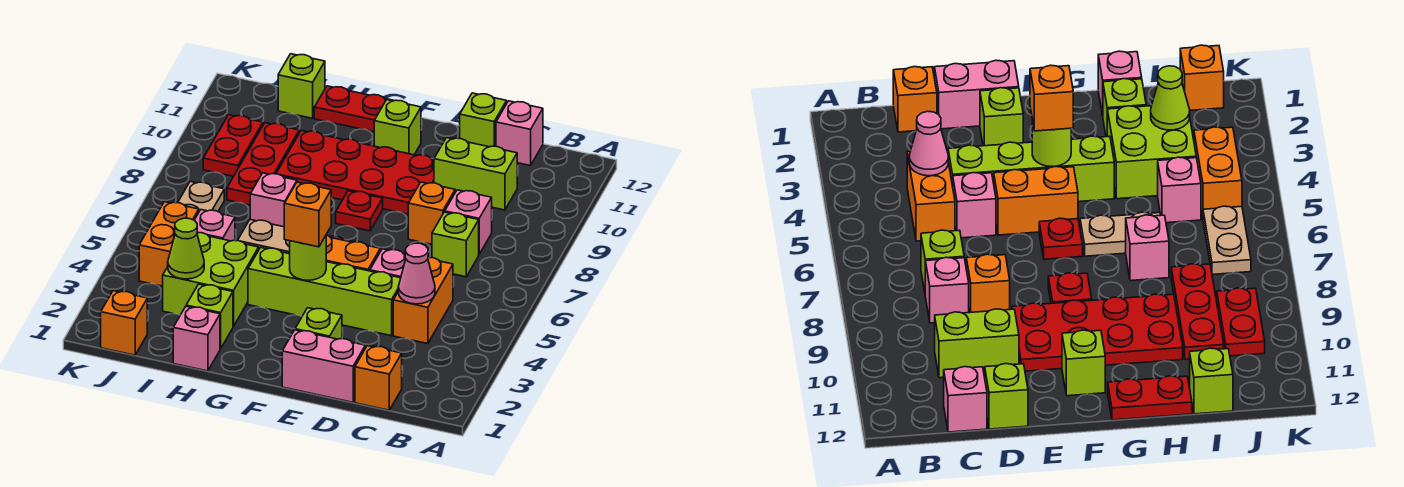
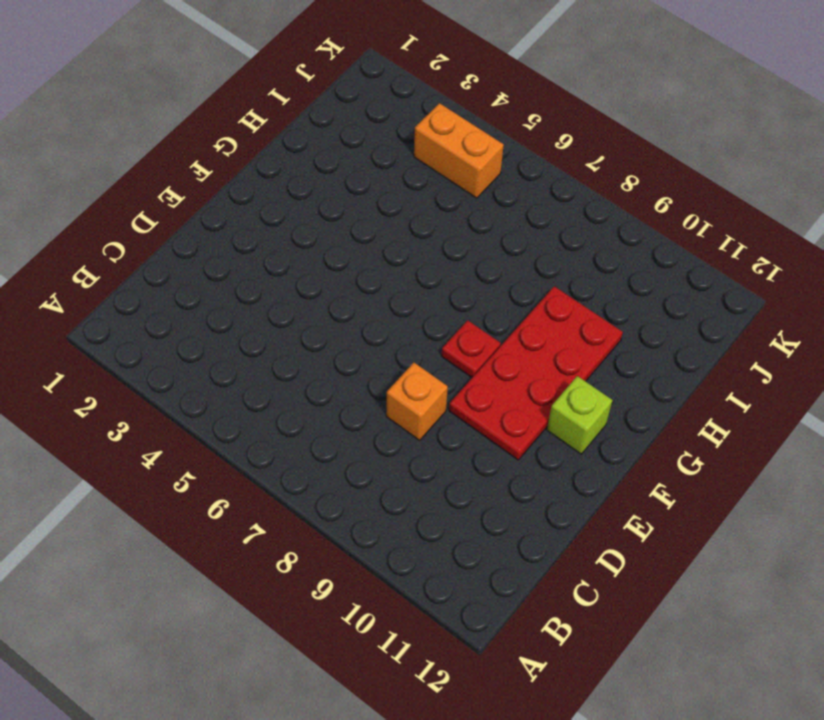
none -> orange brick C1 level 1
none -> orange brick C4:C5 level 1
none -> lime brick C7 level 1
none -> pink brick C8 level 1

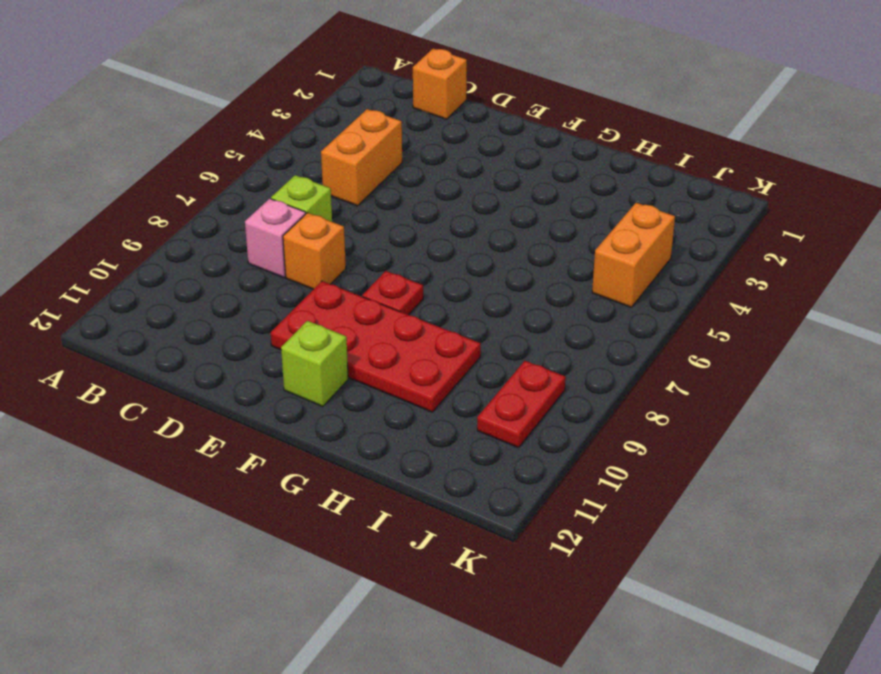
none -> lime brick C10:D10 level 1
none -> pink brick C12 level 1
none -> pink brick D1:E1 level 1
none -> lime brick D4:G4 level 1

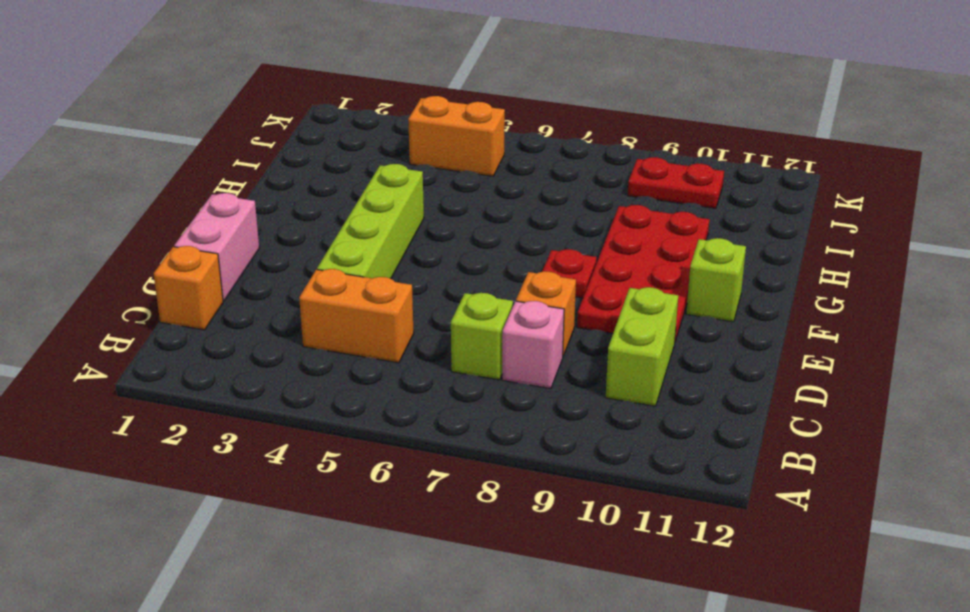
none -> pink brick C12 level 1
none -> pink brick D5 level 1
none -> lime brick D12 level 1
none -> lime brick E2 level 1

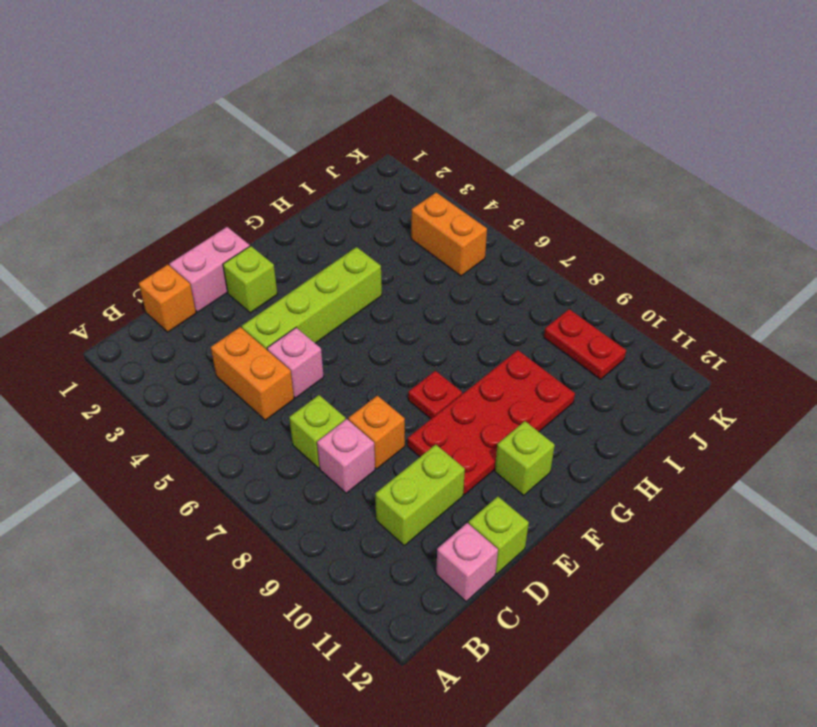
none -> orange brick E5:F5 level 1
none -> red plate F6 level 1
none -> tan plate G6:H6 level 1
none -> red plate G12:H12 level 1

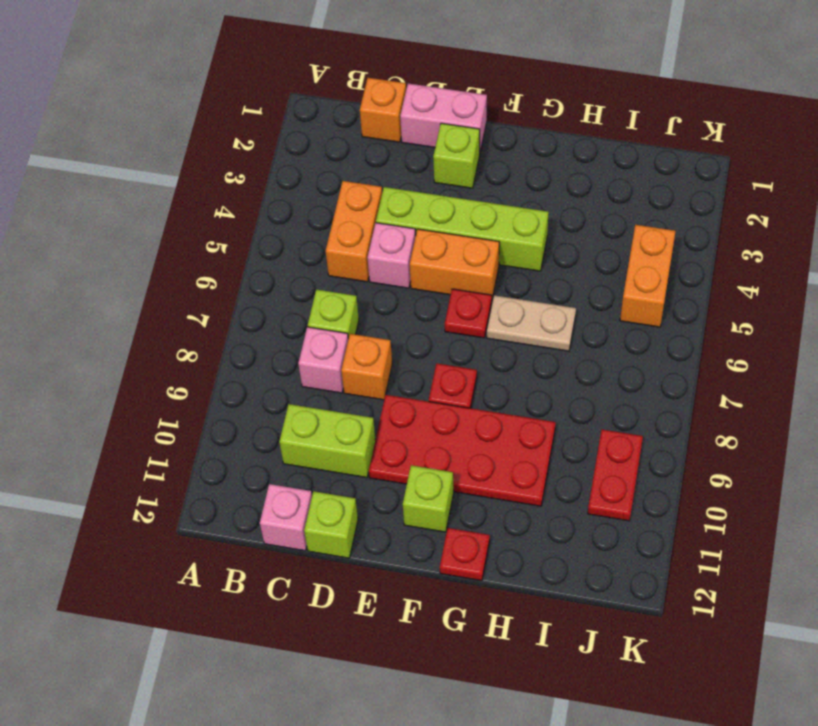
red plate G12 level 1 -> red plate G12:H12 level 1
none -> pink brick H1 level 1
none -> lime brick H2 level 1
none -> lime brick H3:I4 level 1
none -> pink brick H7 level 1

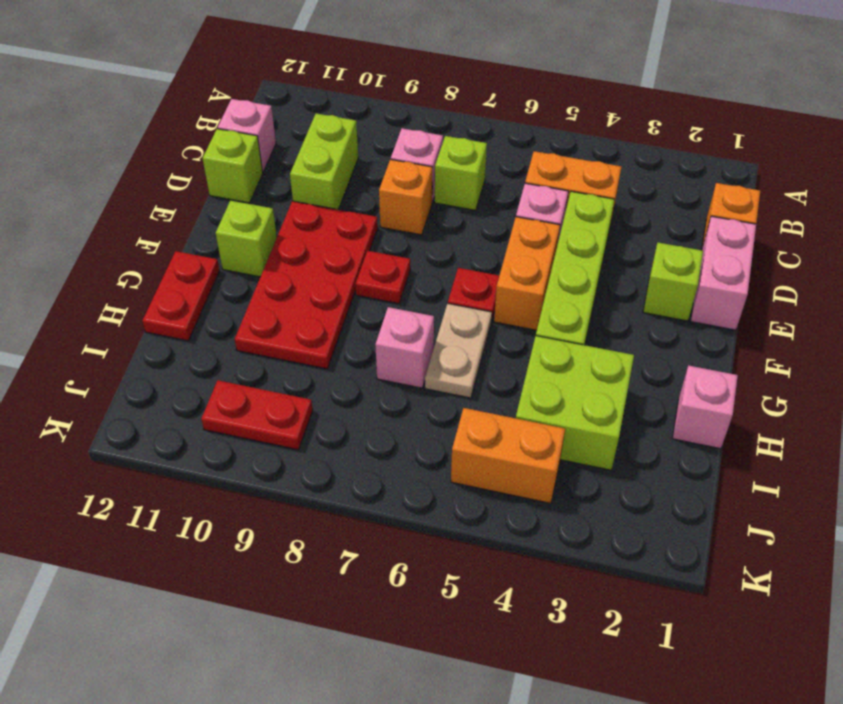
none -> lime brick H2 level 1
none -> pink brick I5 level 1
none -> red plate I8:I10 level 1
none -> lime brick I12 level 1

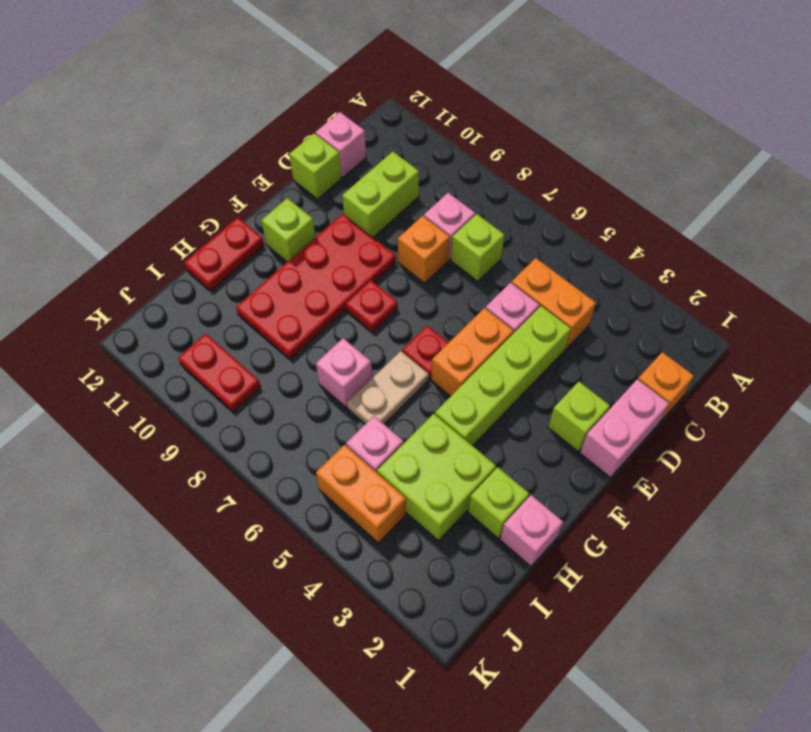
none -> red plate I8:I10 level 1
none -> lime brick I12 level 1
none -> orange brick J1 level 1
none -> tan plate J6:J7 level 1

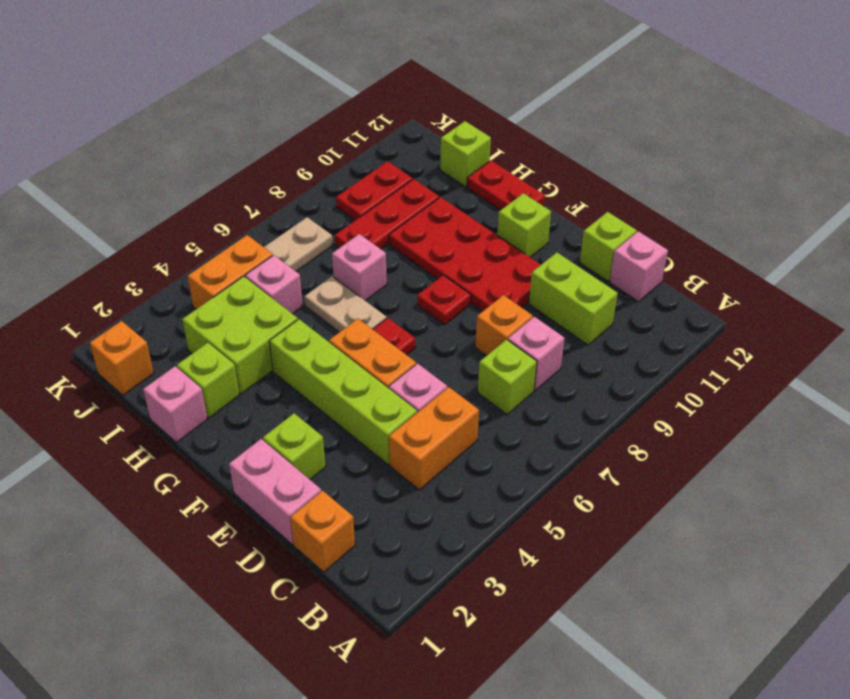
none -> pink cone C4 level 2
none -> lime round brick F4 level 2
none -> lime cone I3 level 2
none -> orange brick F4 level 3

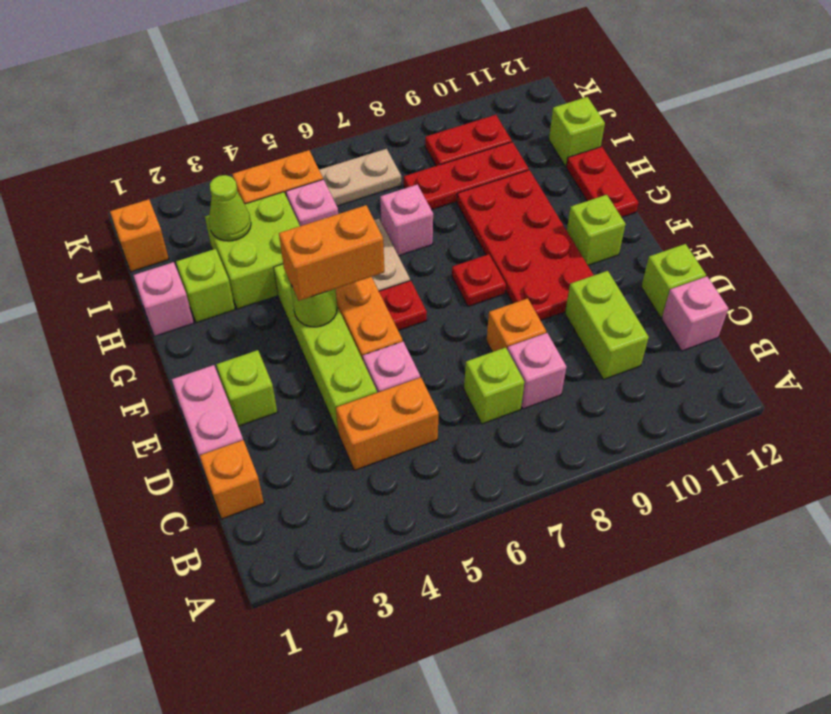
orange brick F4:F5 level 3 -> orange brick F4 level 3
none -> pink cone C4 level 2

